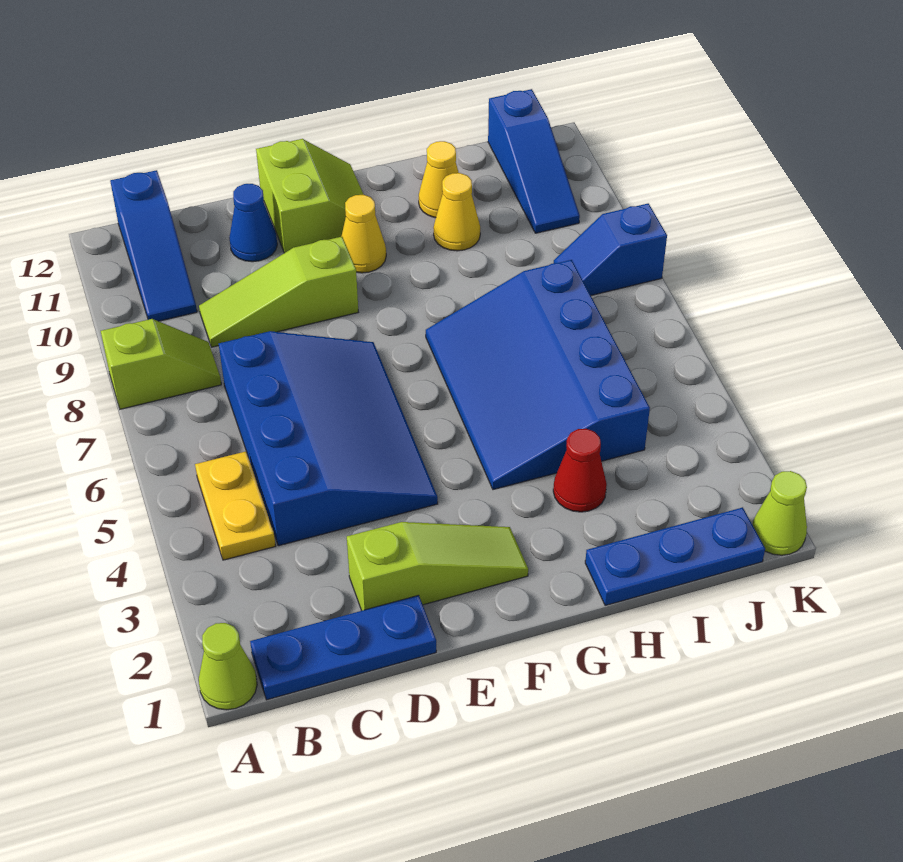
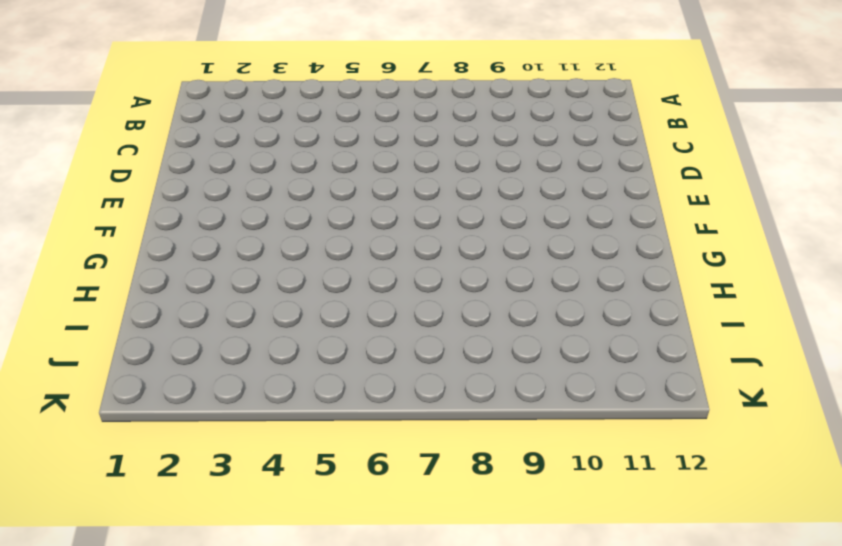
none -> lime cone A1 level 1
none -> lime slope A8:B8 level 1 top A
none -> blue plate B1:D1 level 1

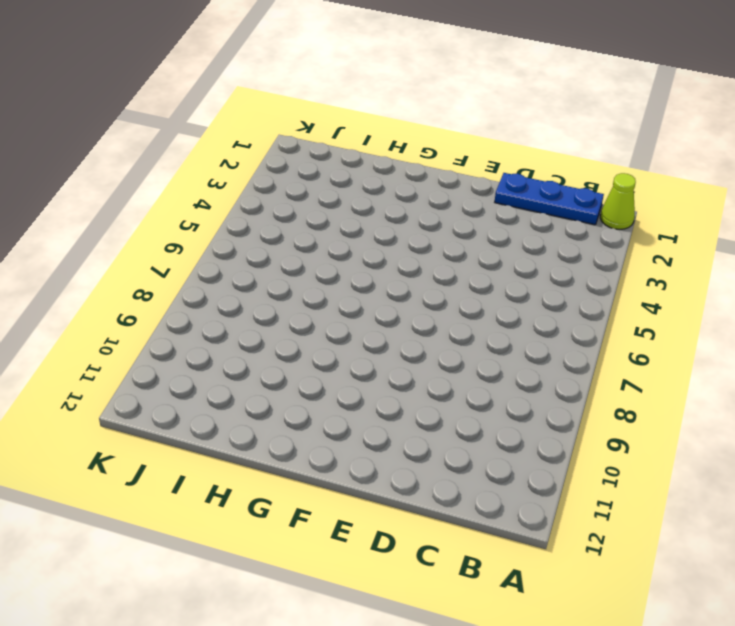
none -> lime slope A8:B8 level 1 top A
none -> yellow plate B4:B5 level 1
none -> blue slope B10:B12 level 1 top 12

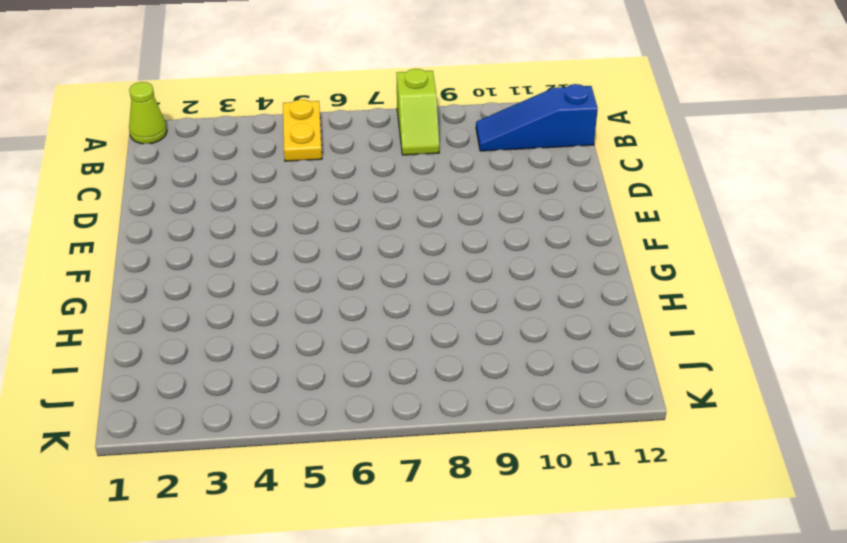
yellow plate A5:B5 level 1 -> yellow plate B4:B5 level 1
none -> blue plate B1:D1 level 1
none -> blue slope C4:E7 level 1 top C
none -> lime slope C9:E9 level 1 top E

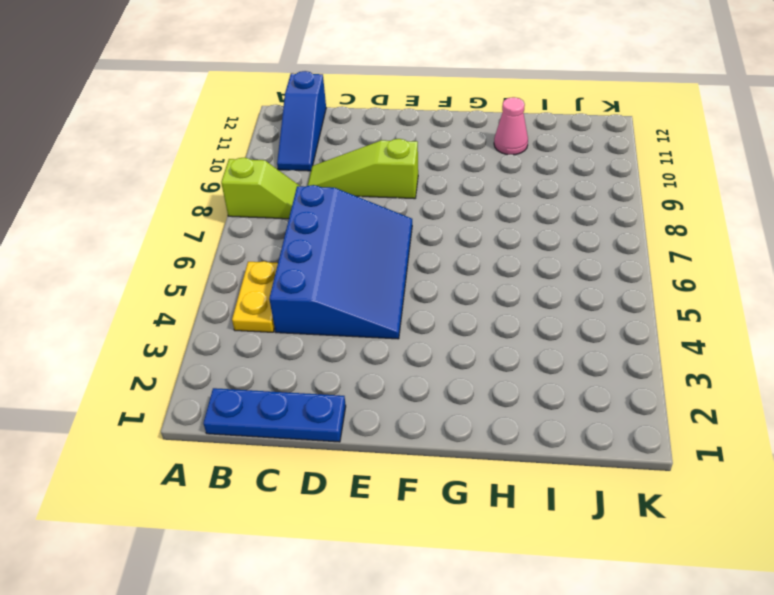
pink cone H11 level 1 -> yellow cone H11 level 1
none -> lime cone A1 level 1
none -> lime slope D2:F2 level 1 top D
none -> blue cone D11 level 1

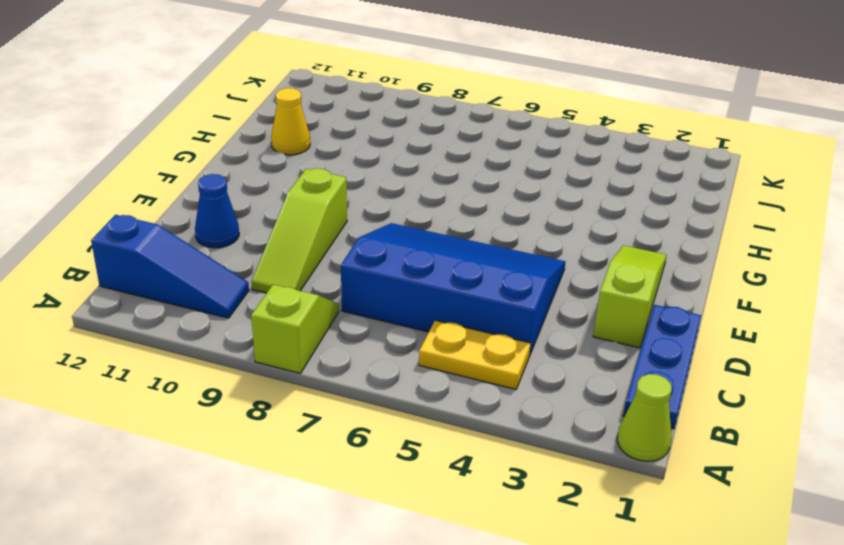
none -> lime slope E11:F12 level 1 top E
none -> yellow cone F10 level 1
none -> blue slope G4:I7 level 1 top I

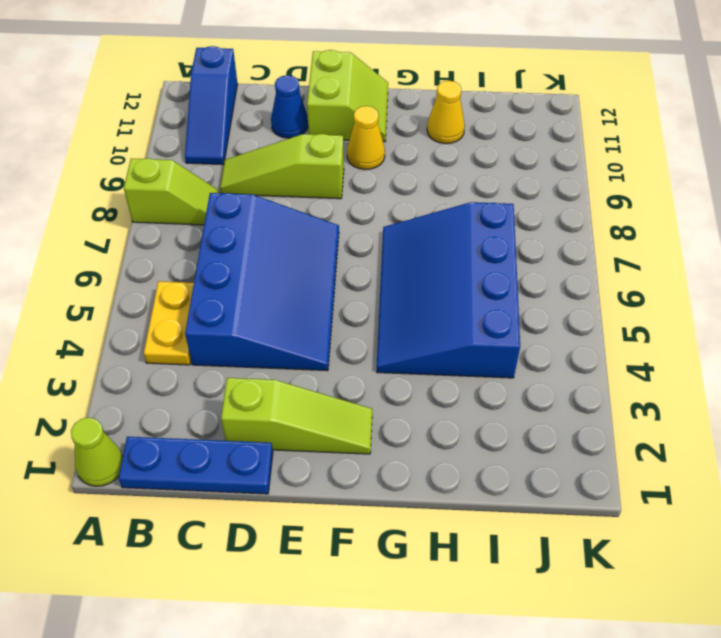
none -> blue plate H1:J1 level 1
none -> red cone H3 level 1
none -> yellow cone H10 level 1

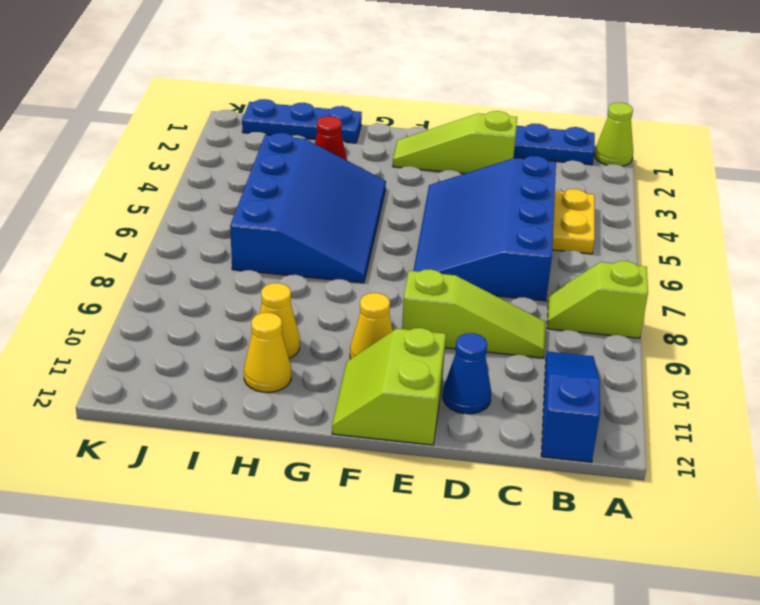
none -> blue slope J8:K8 level 1 top K
none -> blue slope J10:J12 level 1 top 12
none -> lime cone K1 level 1

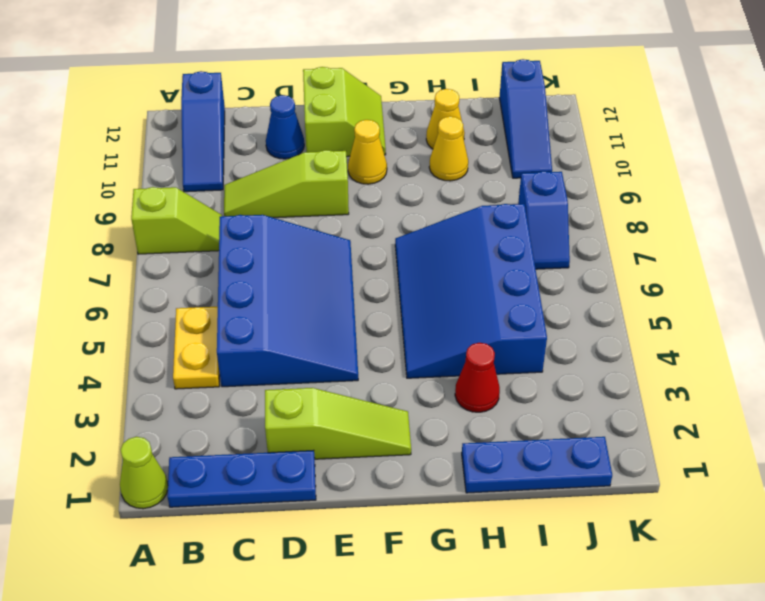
blue slope J7:J8 level 1 top 8 -> blue slope J8:K8 level 1 top K
none -> lime cone K1 level 1

